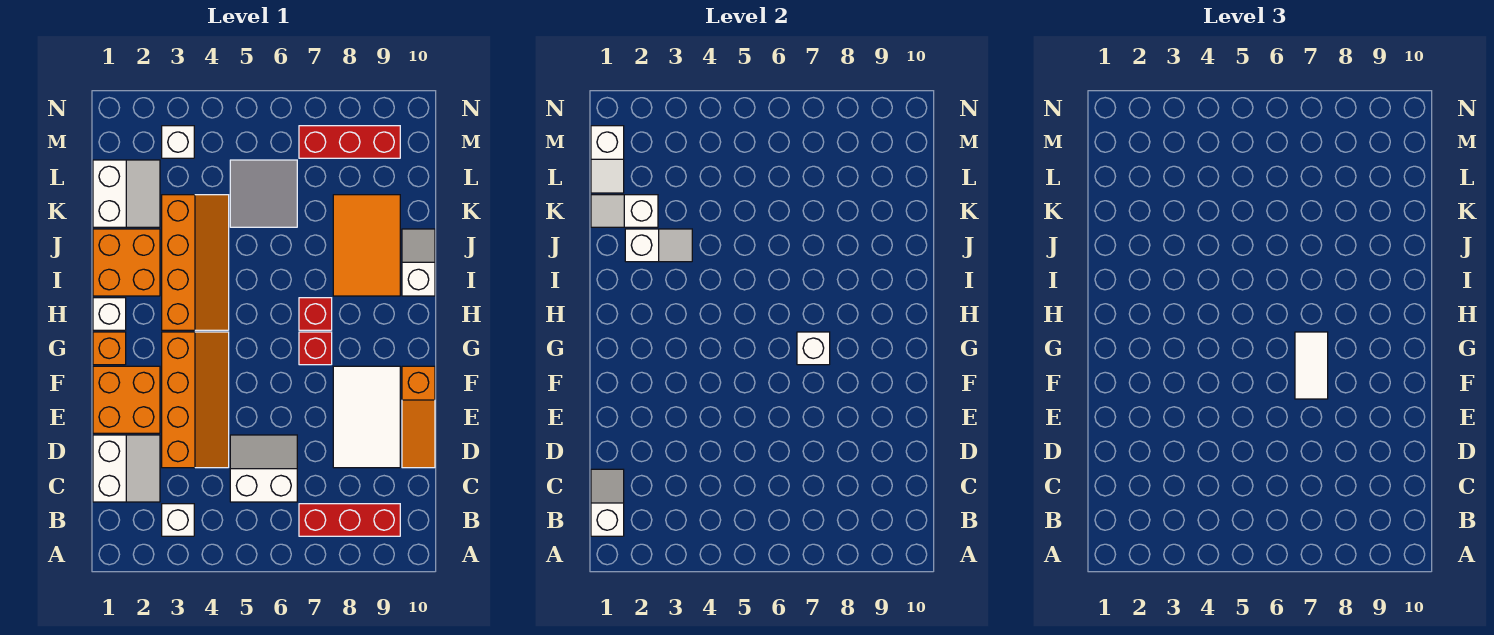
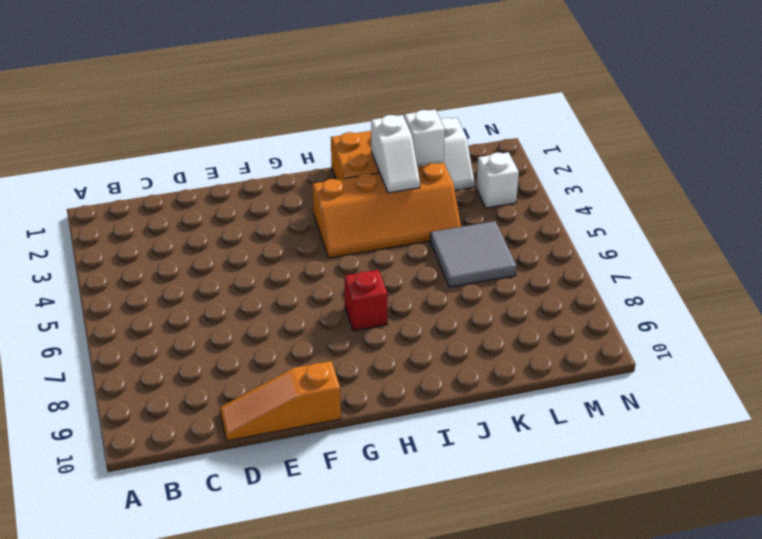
none -> white brick B3 level 1
none -> red brick B7:B9 level 1
none -> white slope C1:D2 level 1 top 1

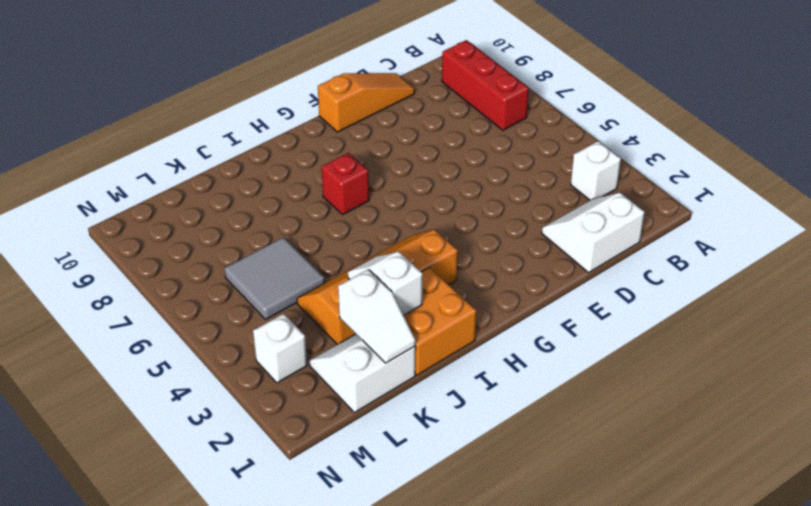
none -> white slope C5:D6 level 1 top C
none -> orange slope D3:G4 level 1 top 3
none -> white tile D8:F9 level 1

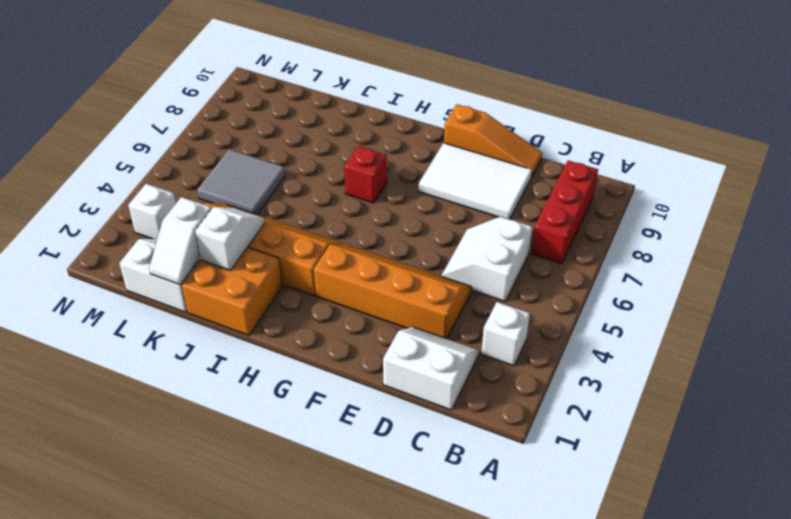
none -> orange brick E1:F2 level 1
none -> orange brick G1 level 1
none -> red brick G7 level 1

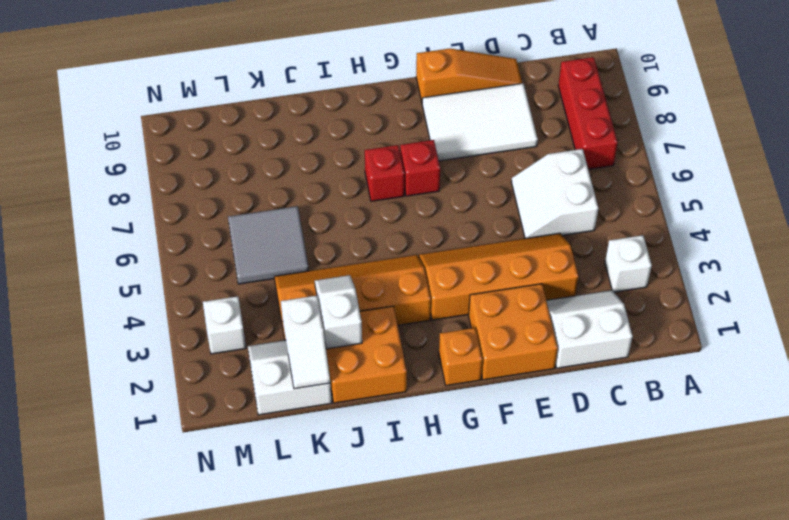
none -> white brick H1 level 1
none -> orange tile I8:K9 level 1
none -> white slope I10:J10 level 1 top I

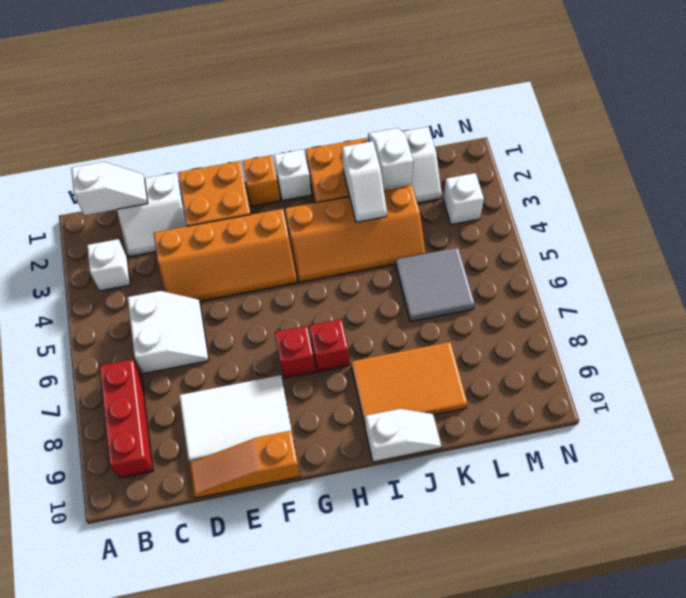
none -> red brick M7:M9 level 1
none -> white brick G7 level 2
none -> white slope L1:M1 level 2 top M

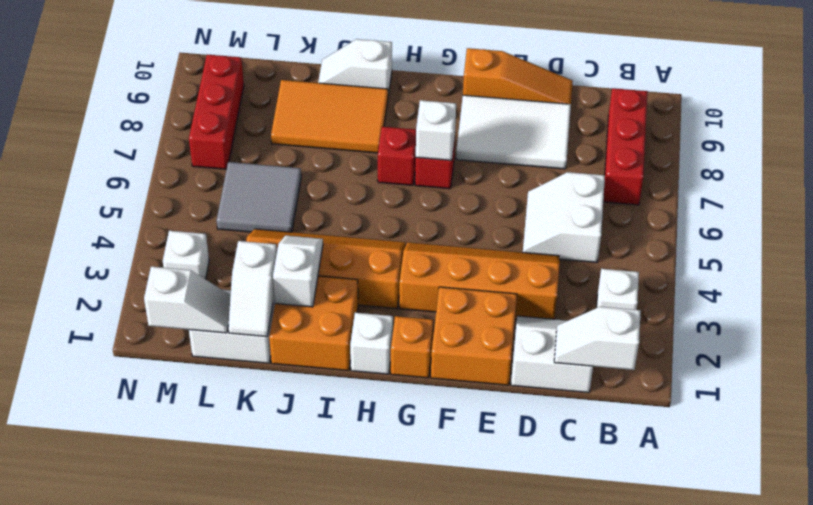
none -> white tile F7:G7 level 3

